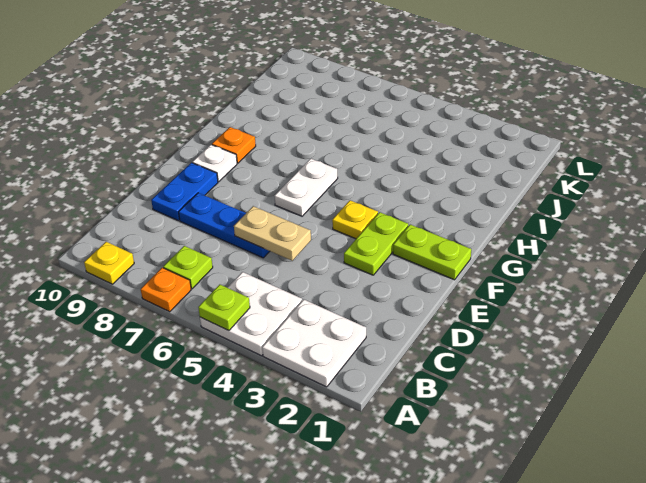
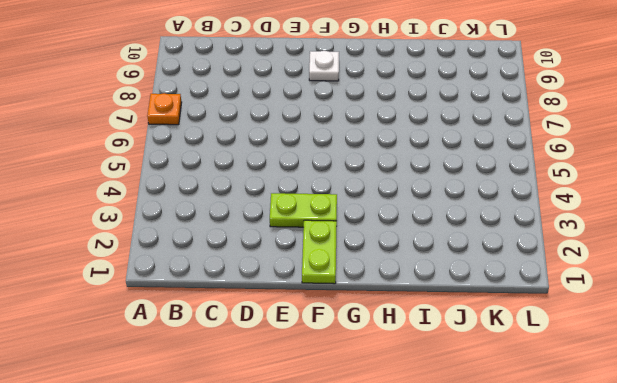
none -> white plate A2:B3 level 1
none -> white plate A4:B5 level 1
none -> yellow plate A9 level 1

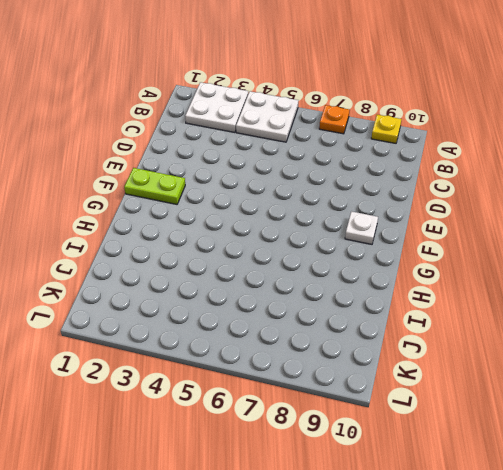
none -> lime plate B7 level 1
none -> blue plate D6:D8 level 1
none -> blue plate D9:E9 level 1

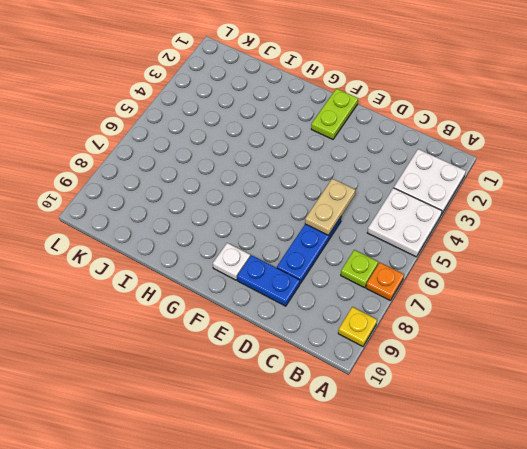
none -> lime plate E3:F3 level 1
none -> yellow plate F4 level 1
none -> white plate F6:G6 level 1

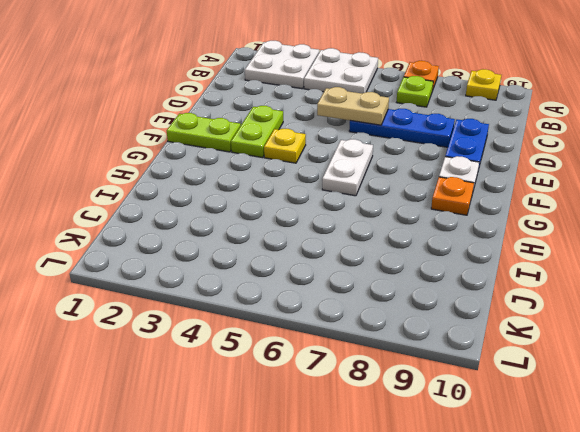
none -> lime plate A5 level 2

